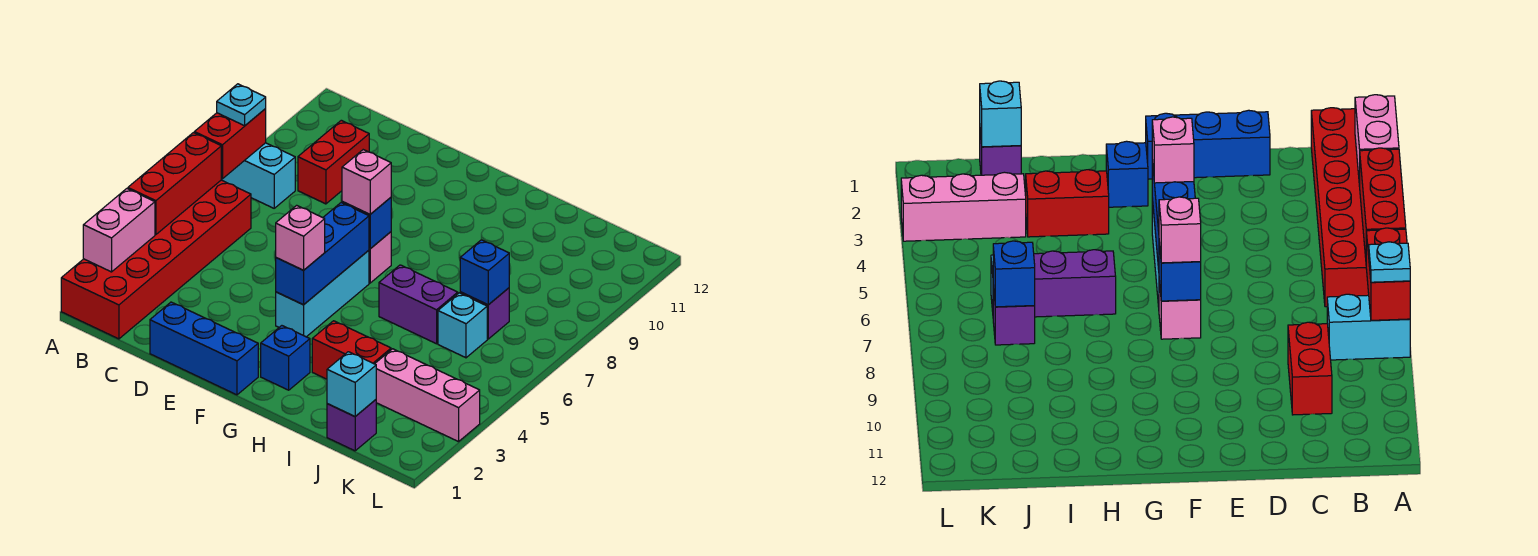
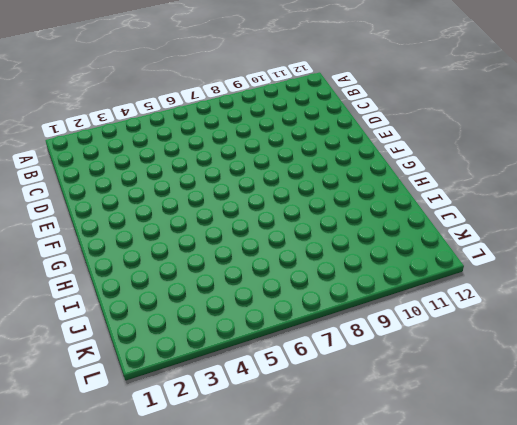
none -> red brick A1:B6 level 1
none -> cyan brick A8:B8 level 1
none -> red brick C9:C10 level 1

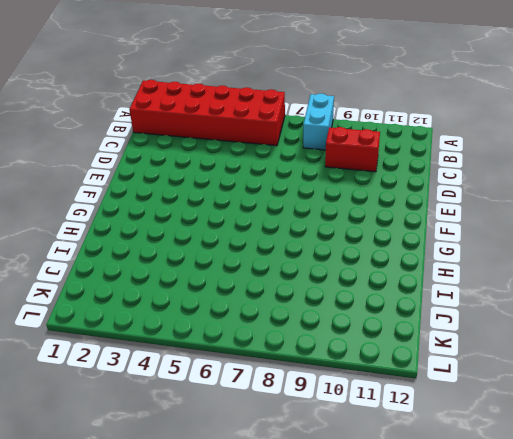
none -> blue brick D1:F1 level 1
none -> cyan brick F4:F6 level 1
none -> pink brick F7 level 1

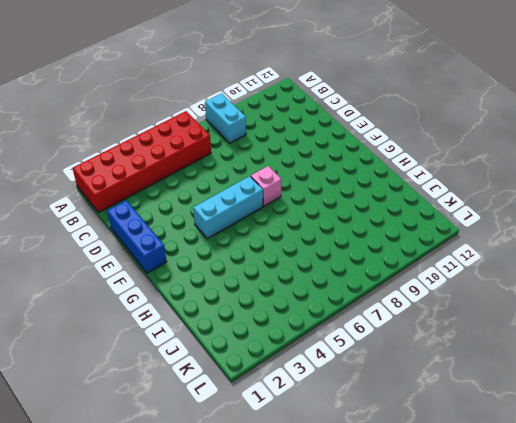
none -> red brick C9:C10 level 1
none -> blue brick G2 level 1
none -> red brick H3:I3 level 1

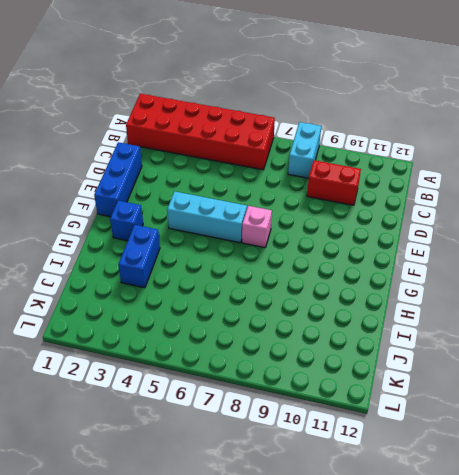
blue brick H3:I3 level 1 -> red brick H3:I3 level 1
none -> purple brick H6:I6 level 1
none -> purple brick J1 level 1
none -> pink brick J3:L3 level 1

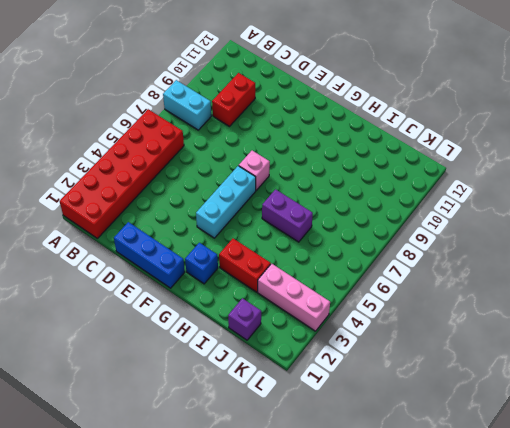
none -> cyan brick J6 level 1
none -> purple brick J7 level 1
none -> pink brick A2:A3 level 2

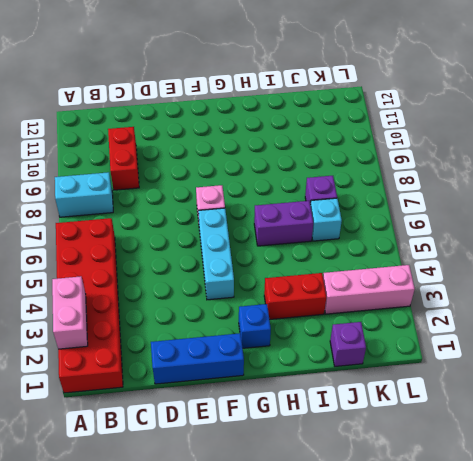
none -> red brick A4:A6 level 2
none -> red brick A7:A8 level 2
none -> blue brick F4:F6 level 2

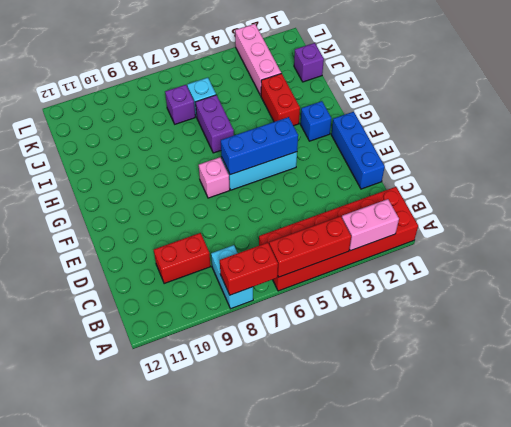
none -> blue brick F7 level 2
none -> cyan brick J1 level 2
none -> blue brick J7 level 2

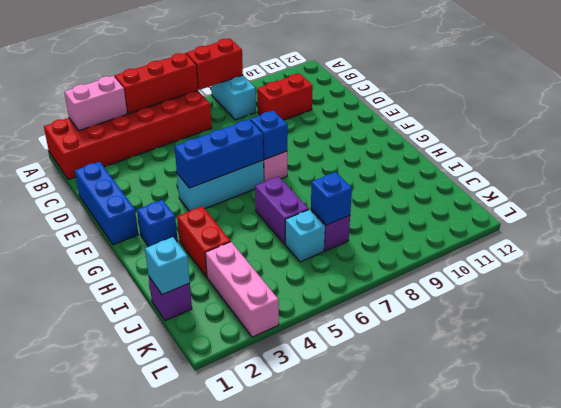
none -> cyan plate A8 level 3
none -> pink brick F4 level 3
none -> pink brick F7 level 3

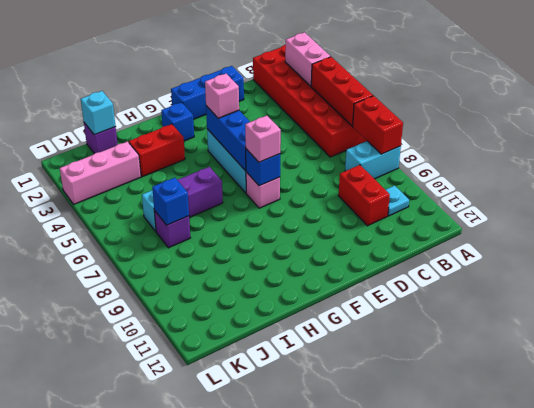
cyan plate B10 level 1 -> cyan plate A8 level 3

